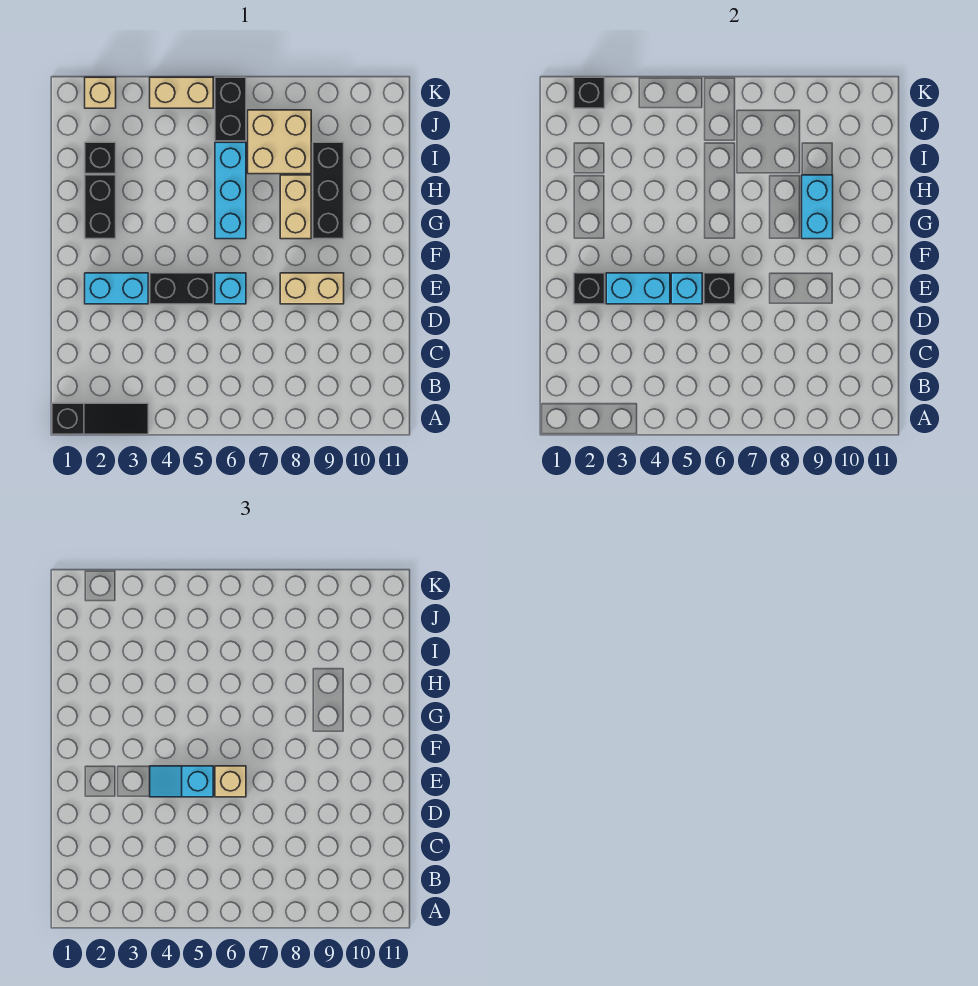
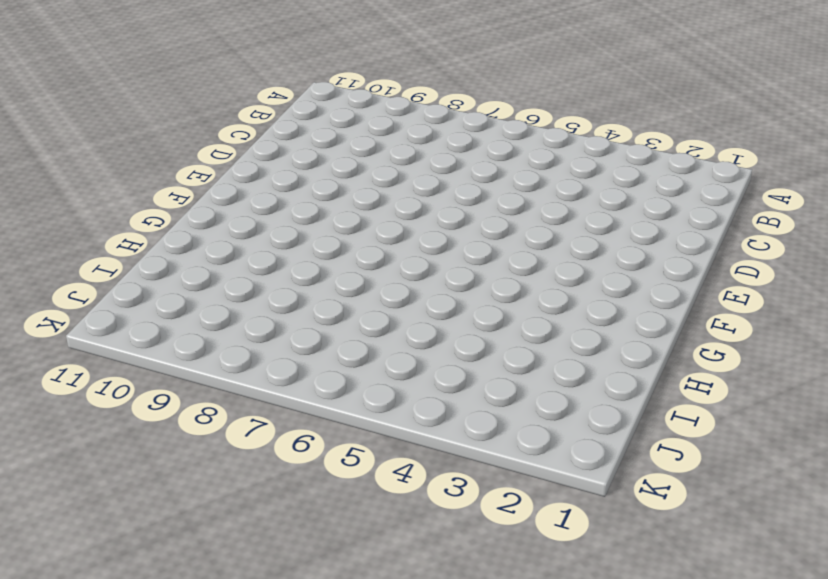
none -> black slope A1:A3 level 1 top 1
none -> cyan brick E2:E3 level 1
none -> black brick E4:E5 level 1

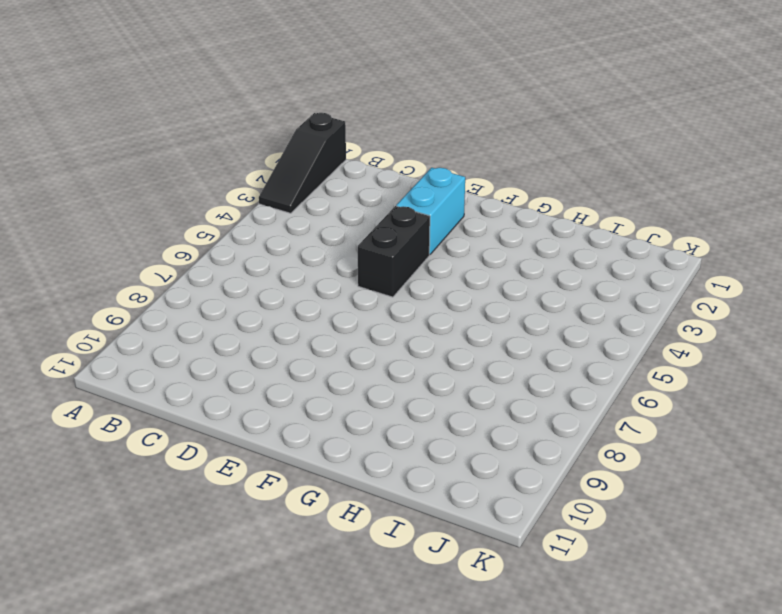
none -> cyan brick E6 level 1
none -> tan brick E8:E9 level 1
none -> black brick G2:H2 level 1

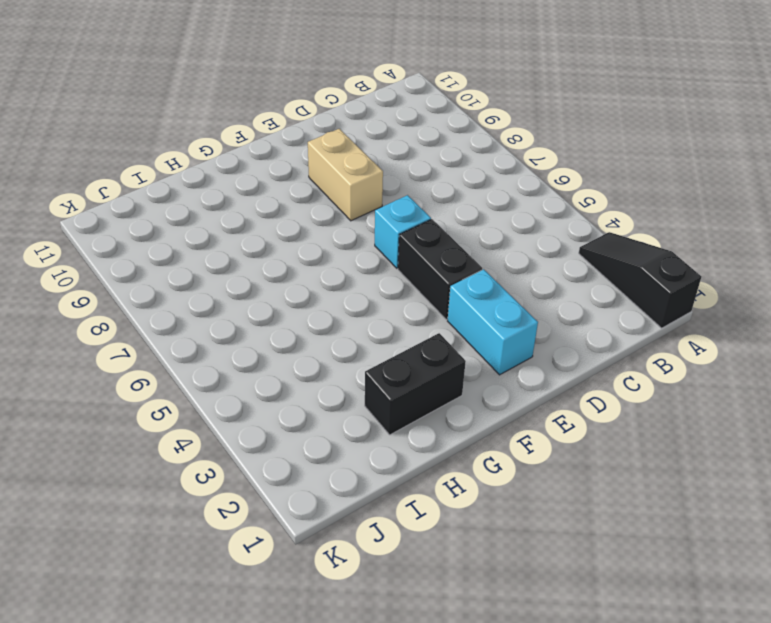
none -> cyan brick G6:I6 level 1
none -> tan brick G8:H8 level 1
none -> black brick G9:I9 level 1

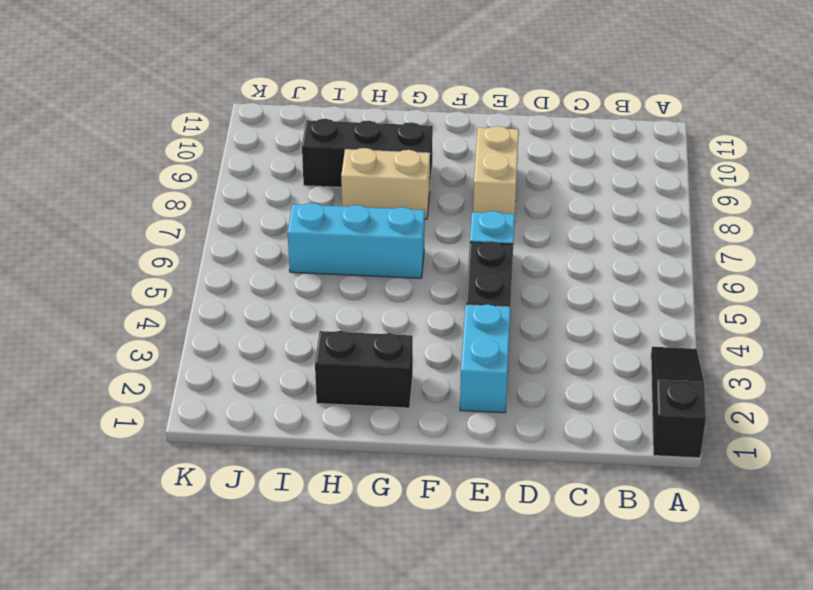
none -> black brick I2 level 1
none -> tan brick I7:J8 level 1
none -> black brick J6:K6 level 1

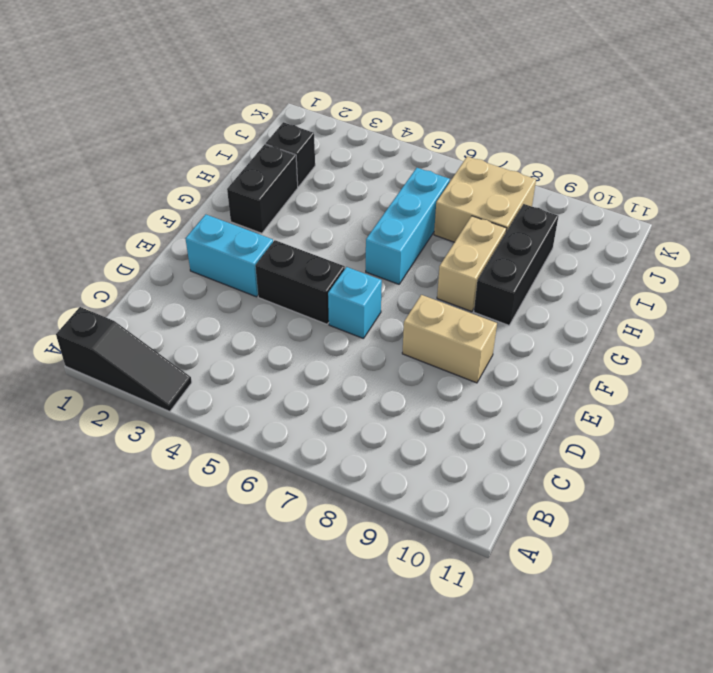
none -> black brick J6:K6 level 1
none -> tan brick K2 level 1
none -> tan brick K4:K5 level 1

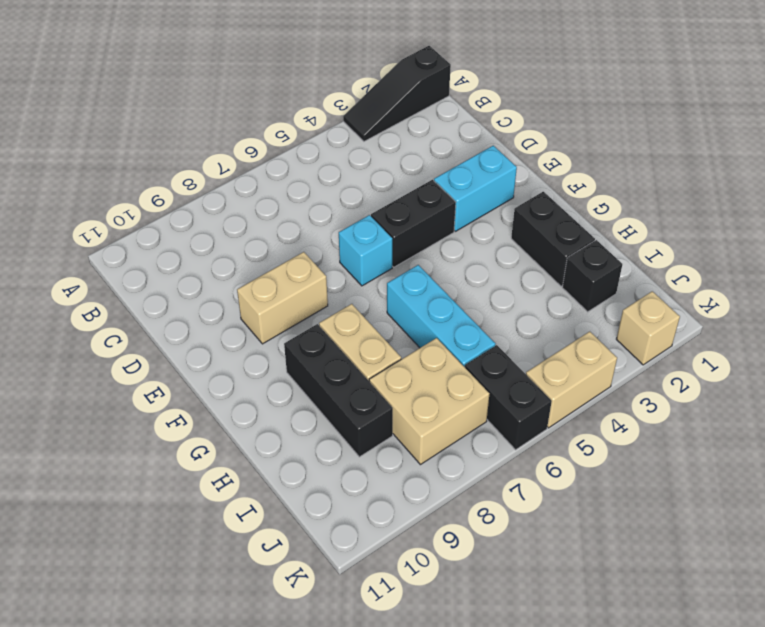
none -> black brick E2 level 2
none -> cyan brick E3:E4 level 2
none -> cyan brick E5 level 2

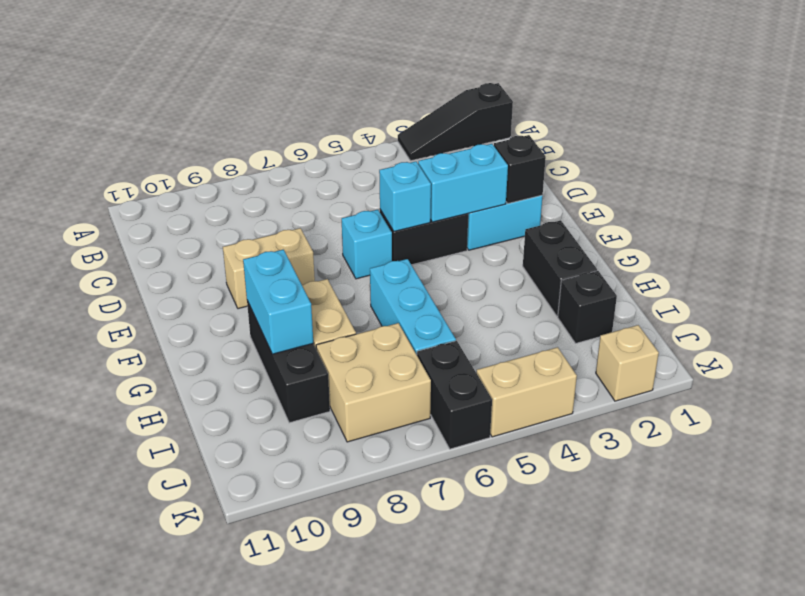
none -> black brick E6 level 2
none -> black brick K2 level 2
none -> cyan slope E4:E5 level 3 top 5

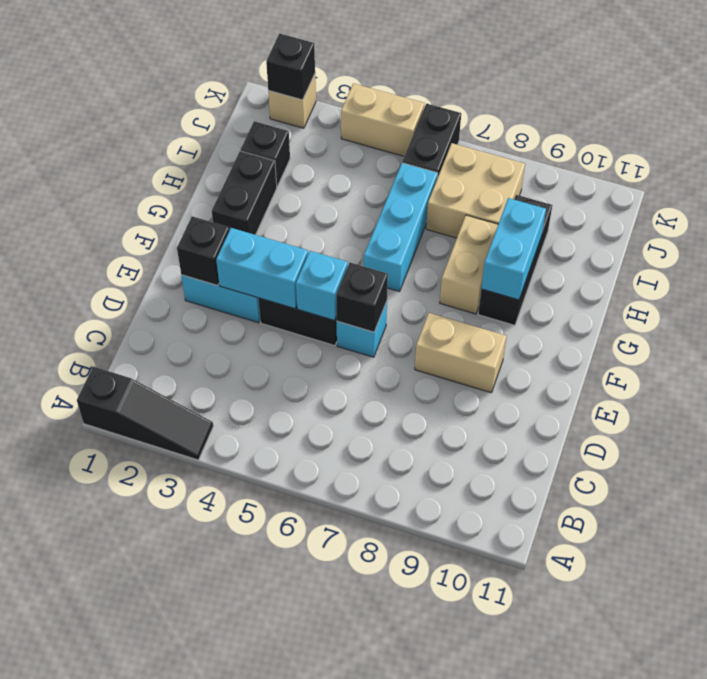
none -> cyan slope E4:E5 level 3 top 5
none -> tan brick E6 level 3

